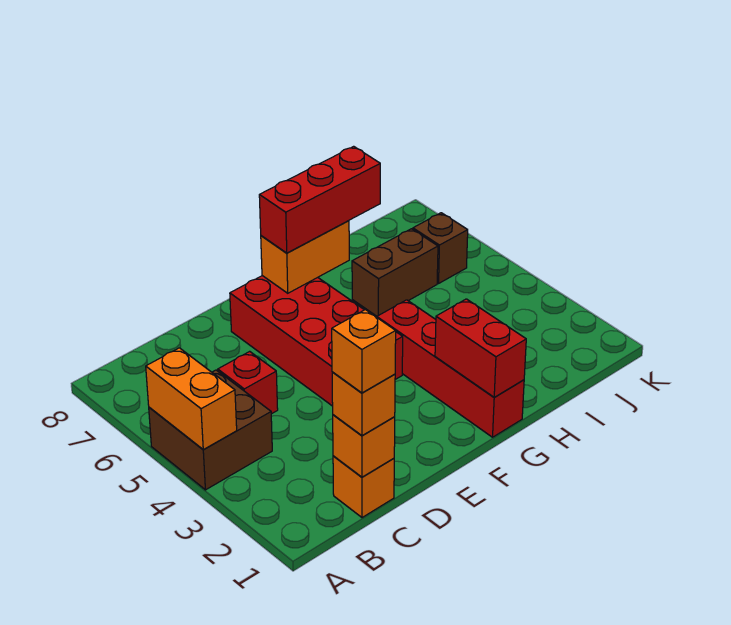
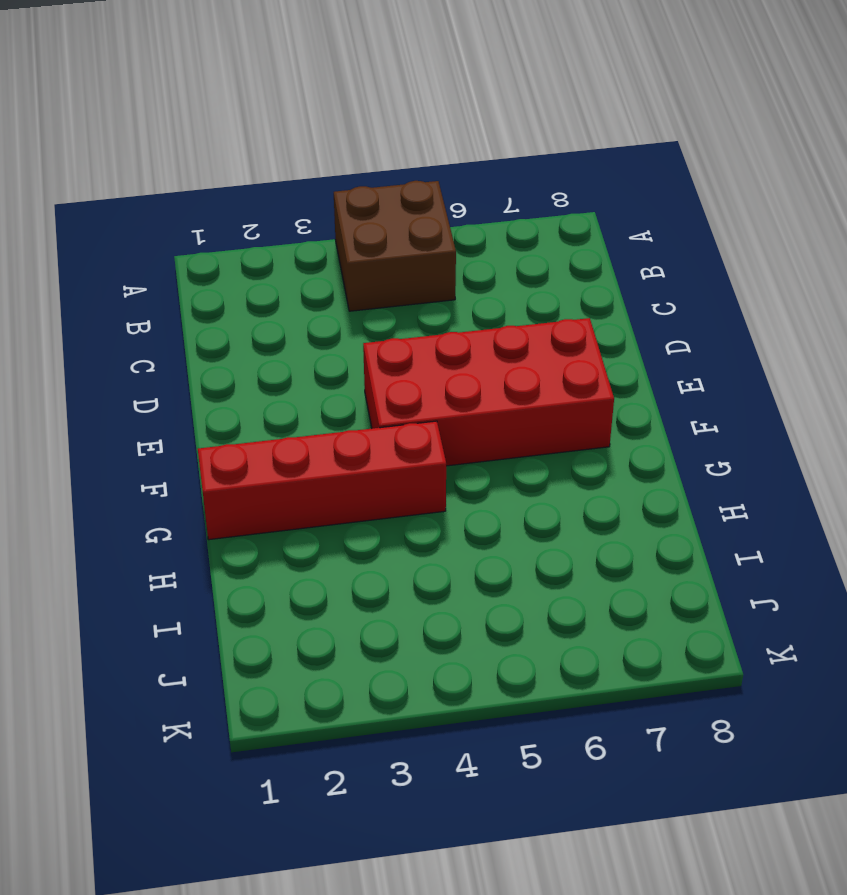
none -> orange brick C1 level 1
none -> red brick C5 level 1
none -> brown brick H6:I6 level 1

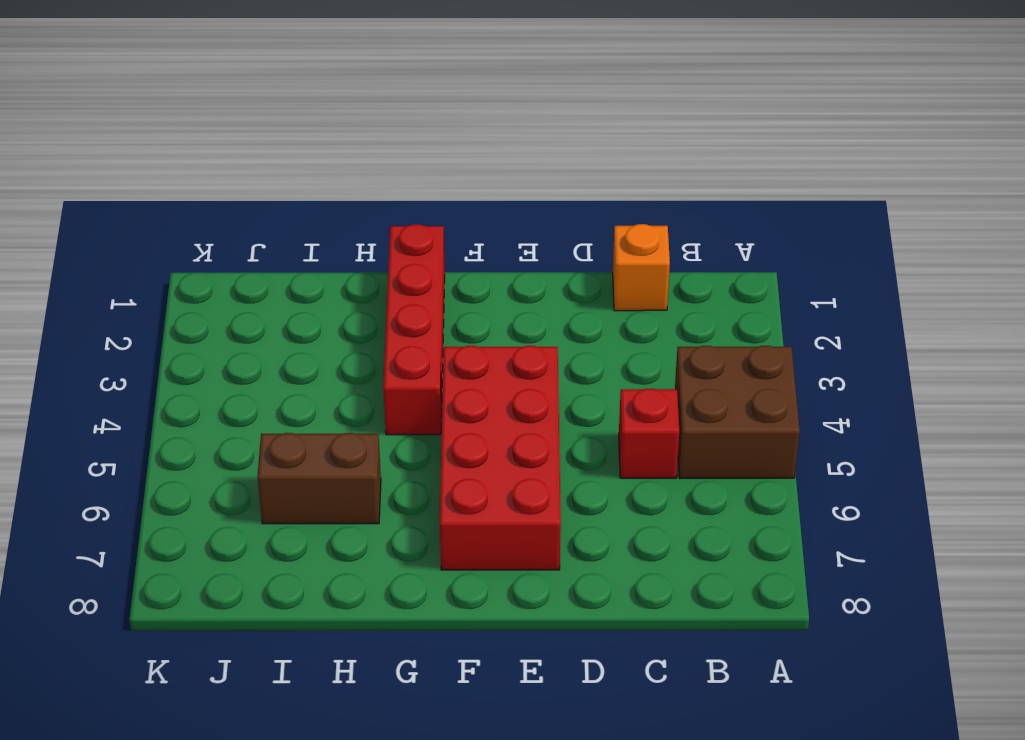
none -> brown brick J6 level 1
none -> orange brick A4:A5 level 2
none -> orange brick C1 level 2

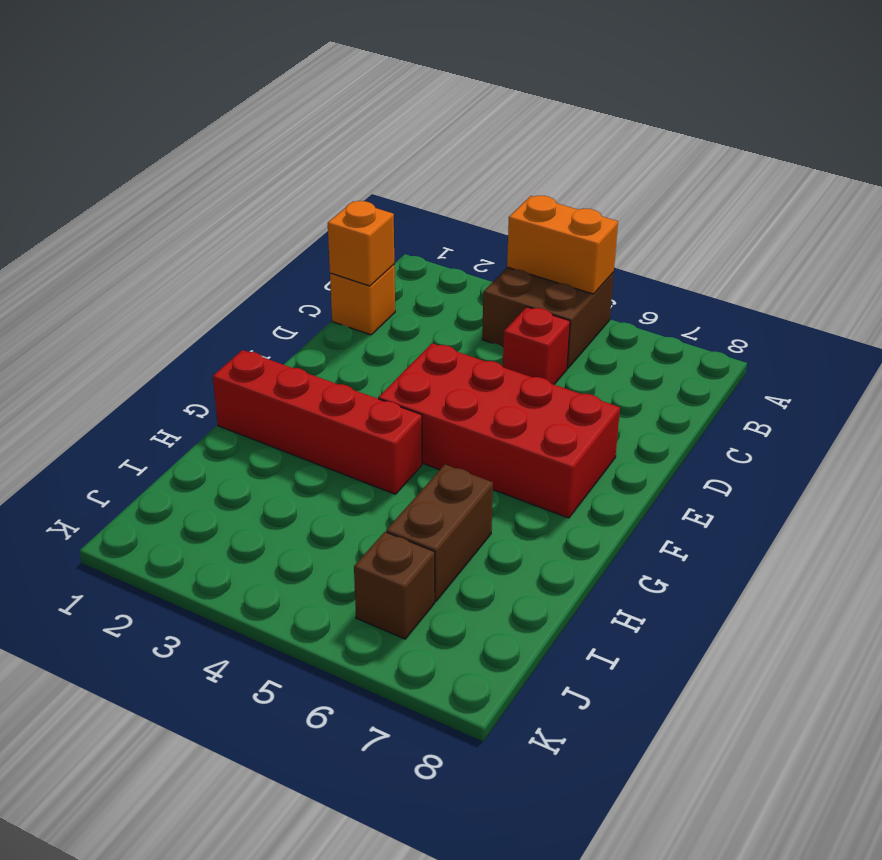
none -> orange brick F7:G7 level 2
none -> red brick G1:G2 level 2
none -> orange brick C1 level 3

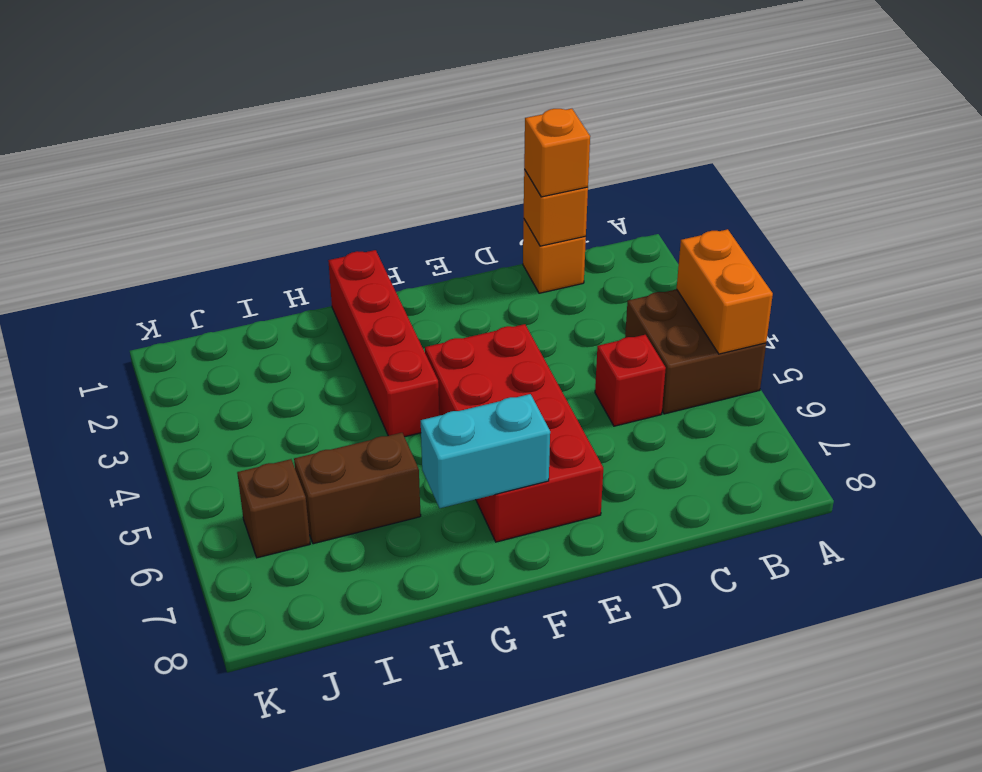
cyan brick F7:G7 level 2 -> orange brick F7:G7 level 2
none -> red brick G1:G2 level 2
none -> red brick F7:H7 level 3
none -> orange brick C1 level 4

